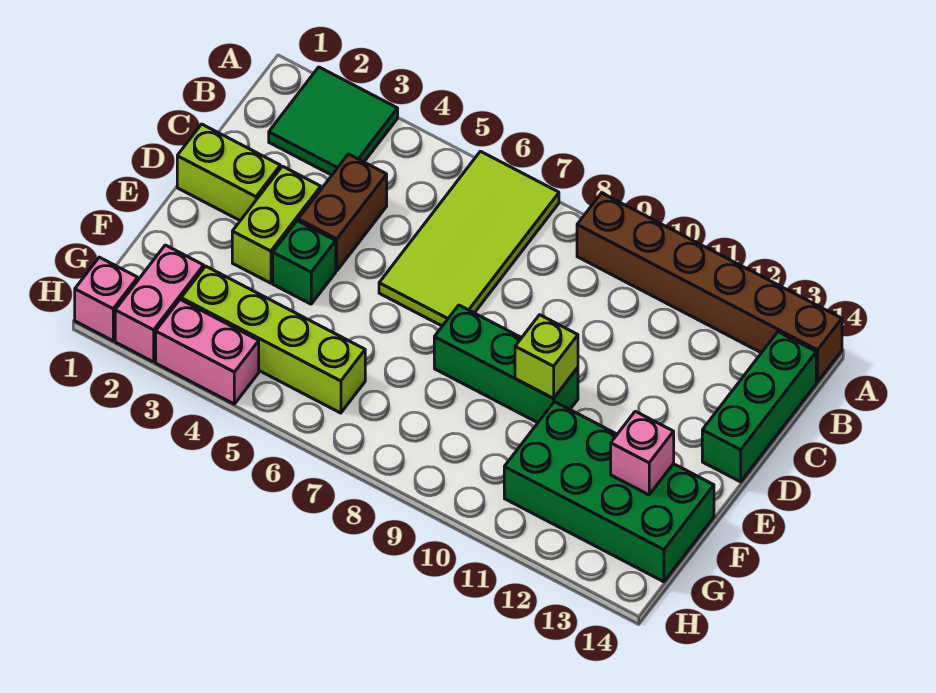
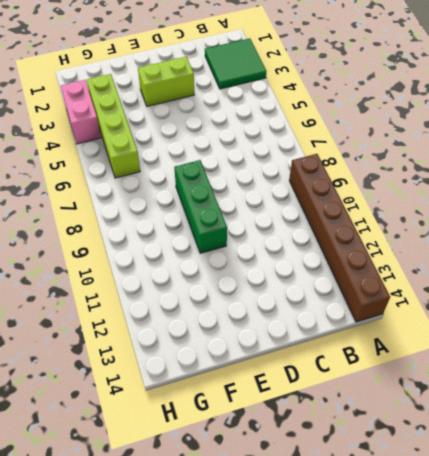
none -> lime tile A6:D7 level 1
none -> green brick B14:D14 level 1
none -> brown brick C4:D4 level 1

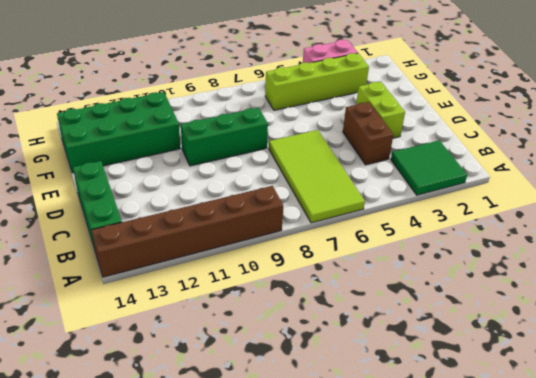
none -> lime brick D1:D2 level 1
none -> green brick E4 level 1
none -> pink brick G2:H2 level 1

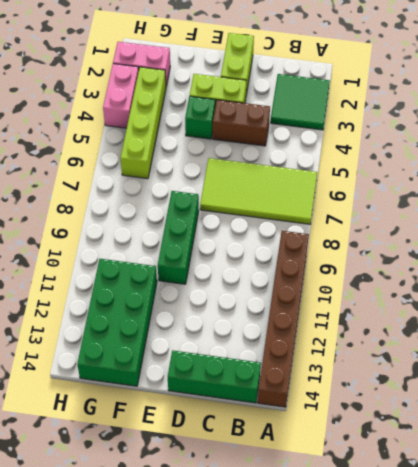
none -> pink brick H1 level 1
none -> lime brick E10 level 2
none -> pink brick F13 level 2

